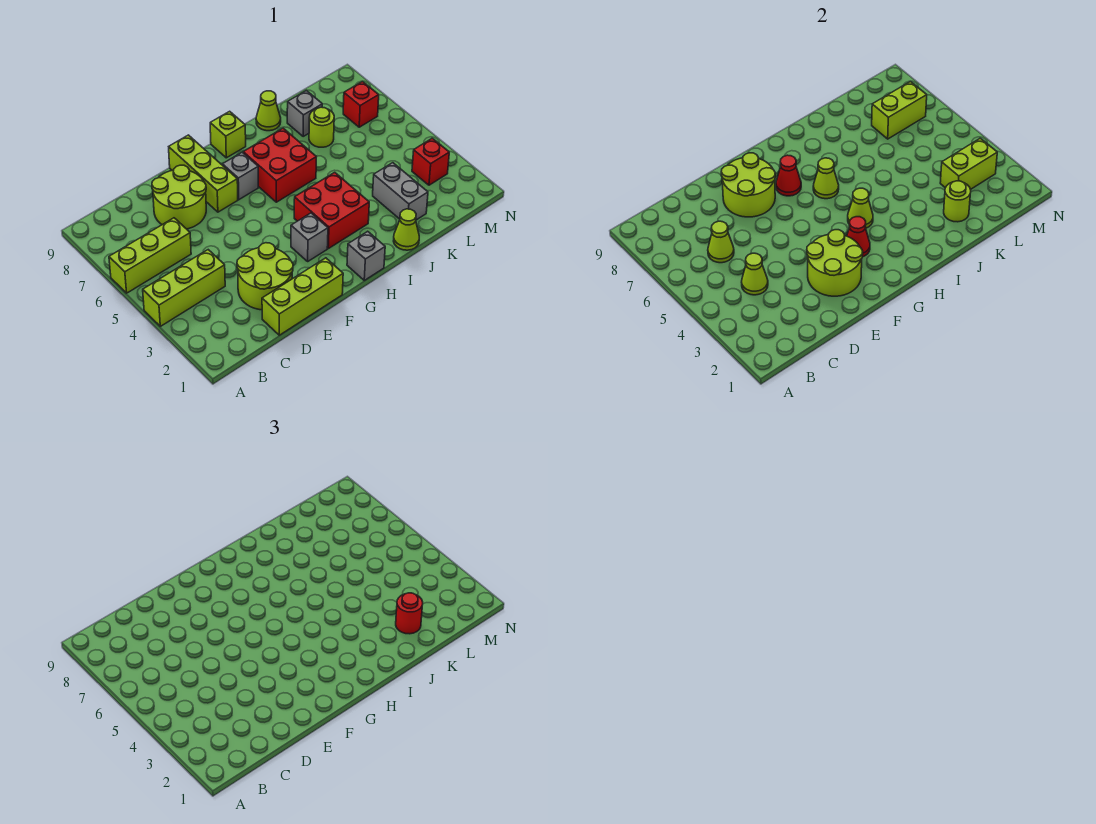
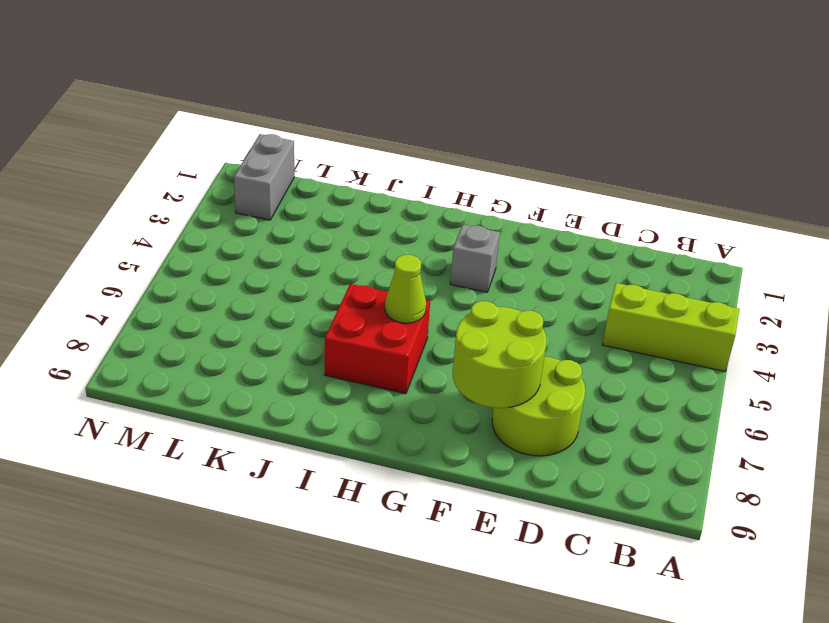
grey brick M1:M2 level 1 -> grey brick K2:K3 level 1
none -> lime brick A6:C6 level 1
none -> lime brick D1:F1 level 1
none -> lime round brick D2:E3 level 1
none -> lime brick F7:F9 level 1

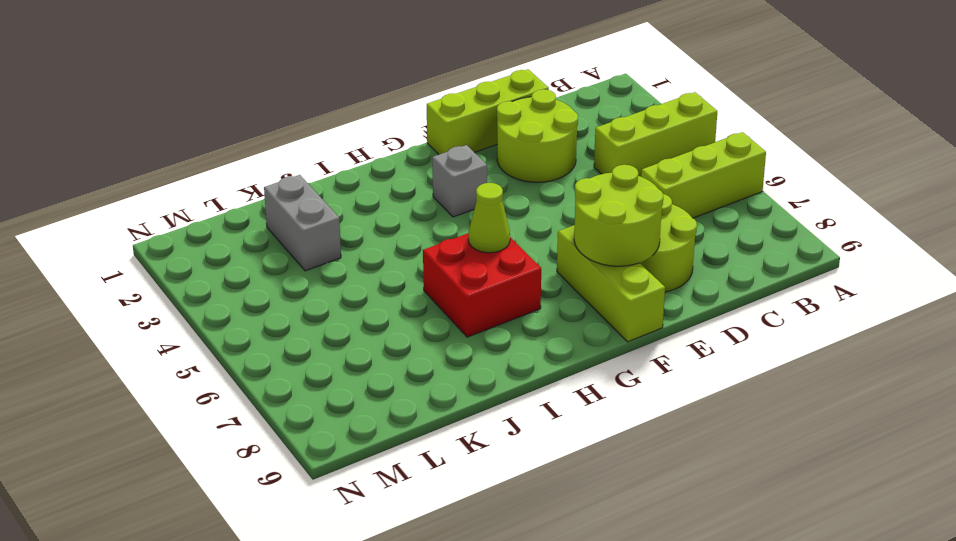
none -> grey brick G7 level 1
none -> grey brick H1 level 1
none -> red brick H3:I4 level 1
none -> lime brick H9 level 1

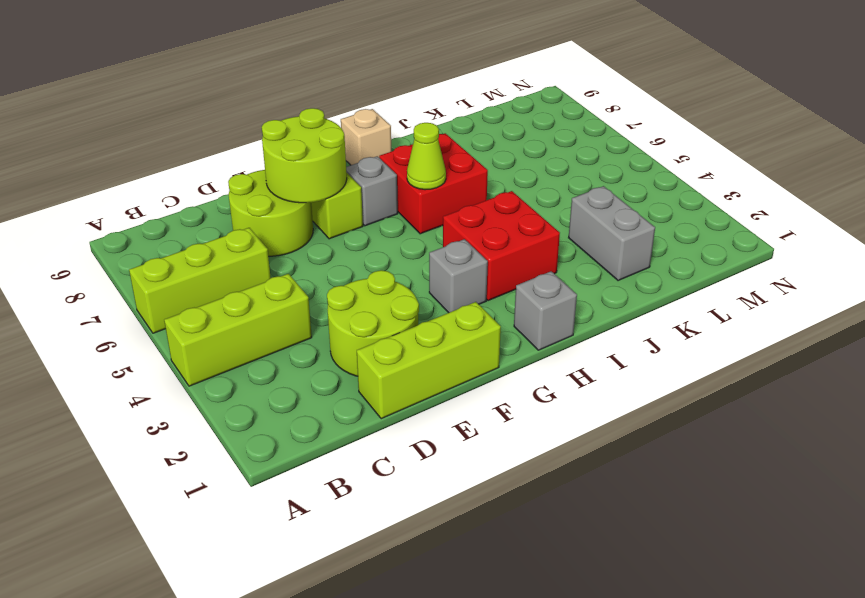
tan brick H9 level 1 -> lime brick H9 level 1
none -> lime cone J1 level 1
none -> lime cone J9 level 1
none -> lime round brick K7 level 1
none -> grey brick K8 level 1

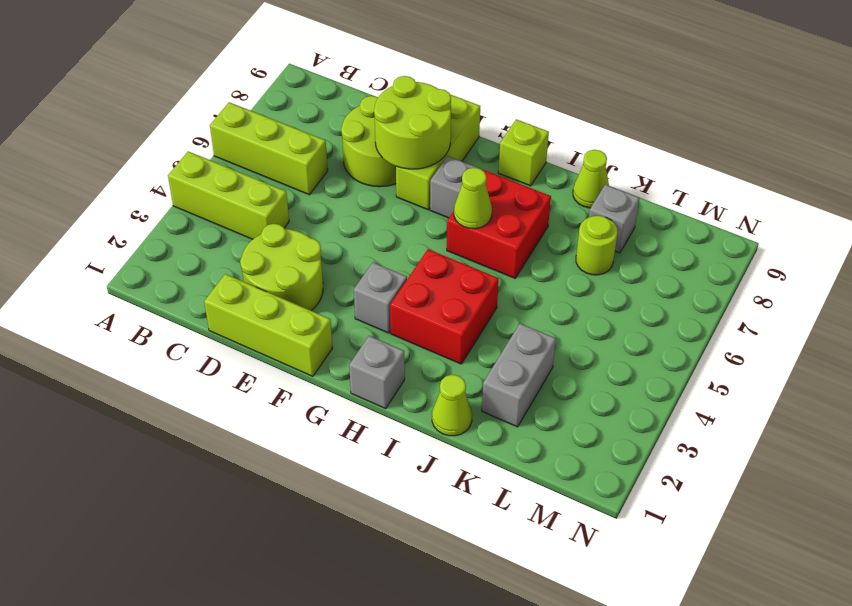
none -> red brick M3 level 1
none -> red brick M7 level 1
none -> lime cone C4 level 2
none -> lime cone C6 level 2

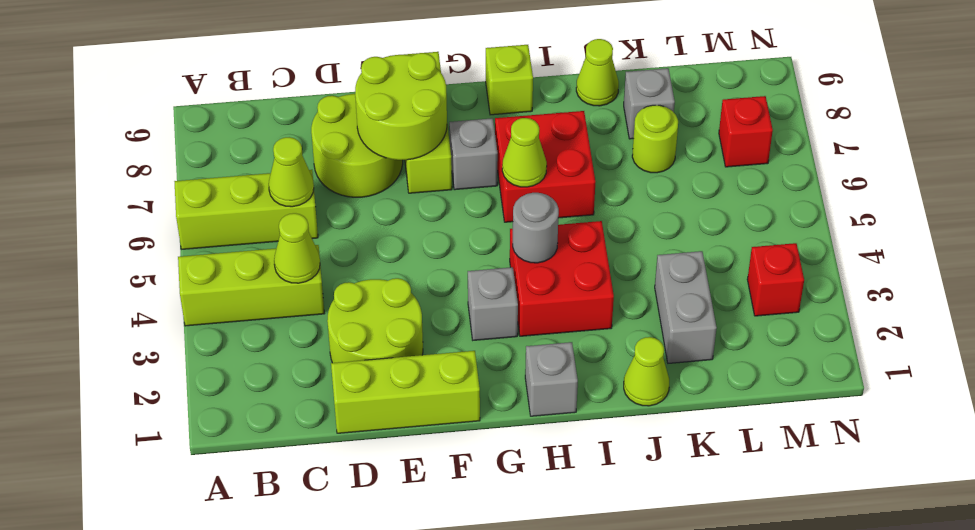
grey round brick H4 level 2 -> lime cone H4 level 2
none -> lime round brick E2:F3 level 2
none -> red cone G3 level 2
none -> red cone G7 level 2
none -> lime round brick K2 level 2

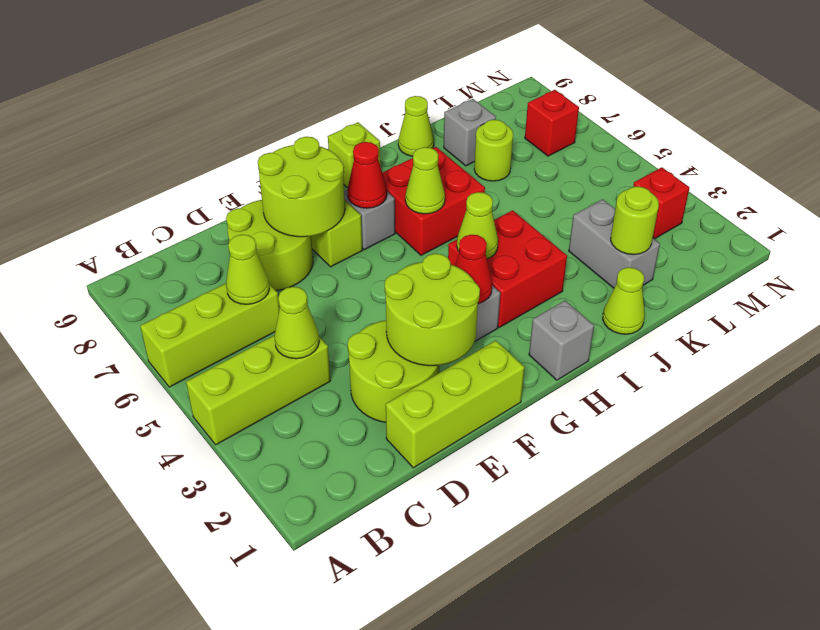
none -> lime brick L3:M3 level 2
none -> lime brick L7:M7 level 2
none -> red round brick K2 level 3

